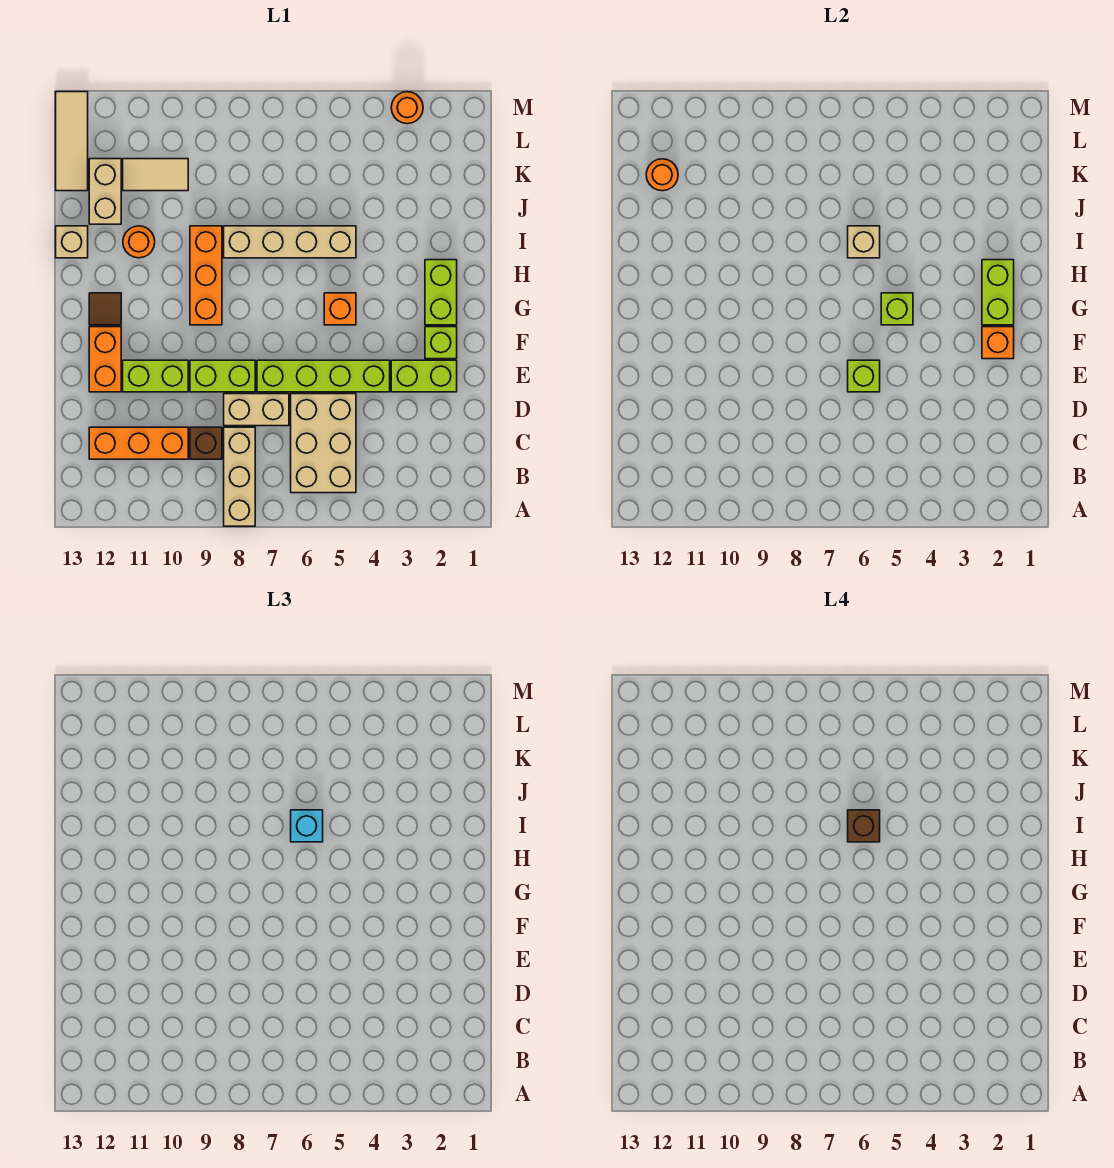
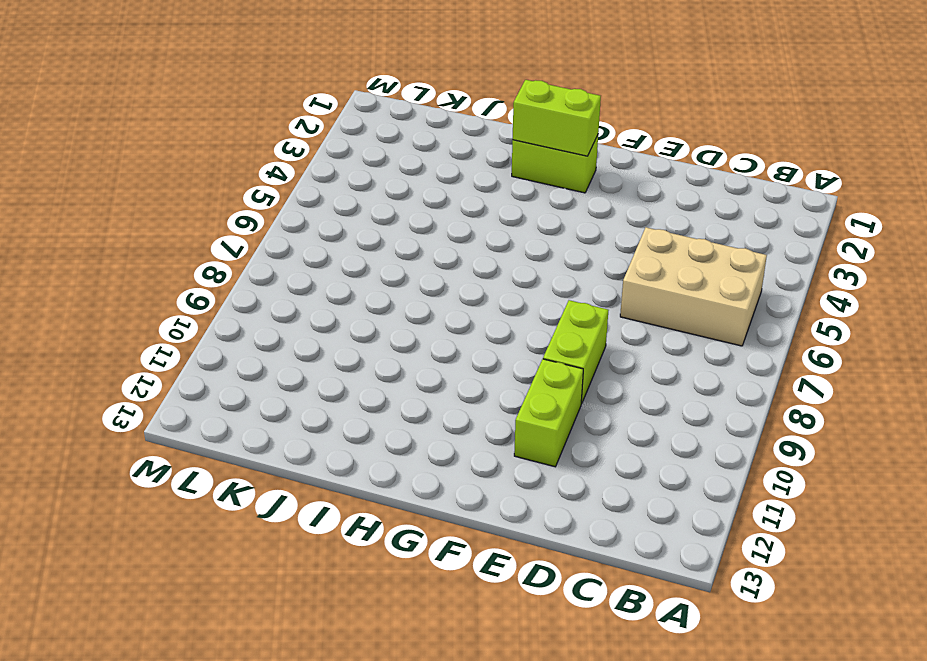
none -> tan brick A8:C8 level 1
none -> brown brick C9 level 1
none -> orange brick C10:C12 level 1
none -> tan brick D7:D8 level 1

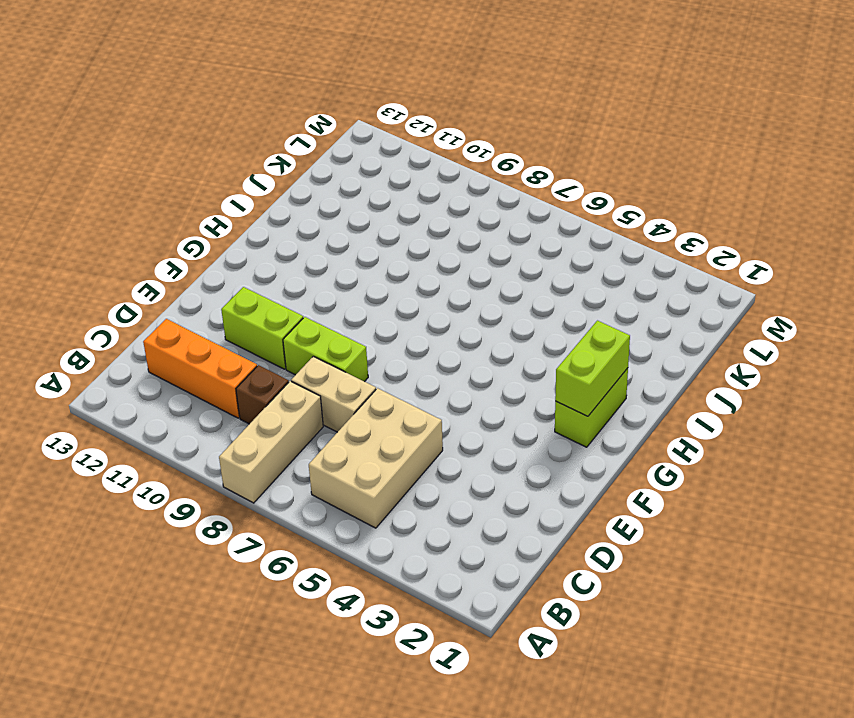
none -> lime brick E2:E3 level 1
none -> lime brick E4:E7 level 1
none -> orange brick E12:F12 level 1
none -> lime brick F2 level 1

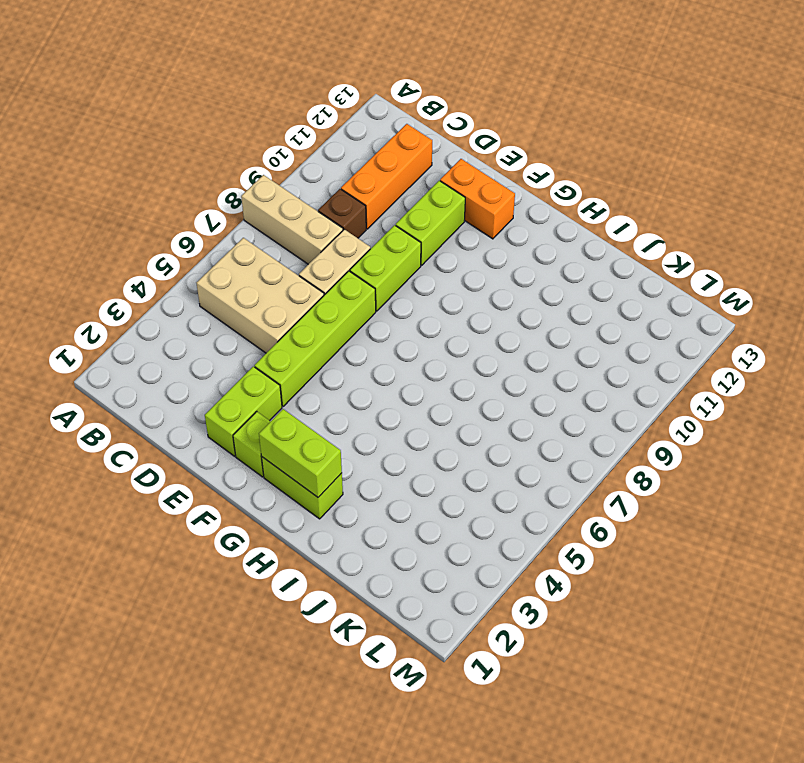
none -> orange brick G5 level 1
none -> orange brick G9:I9 level 1
none -> brown tile G12 level 1
none -> tan brick I5:I8 level 1

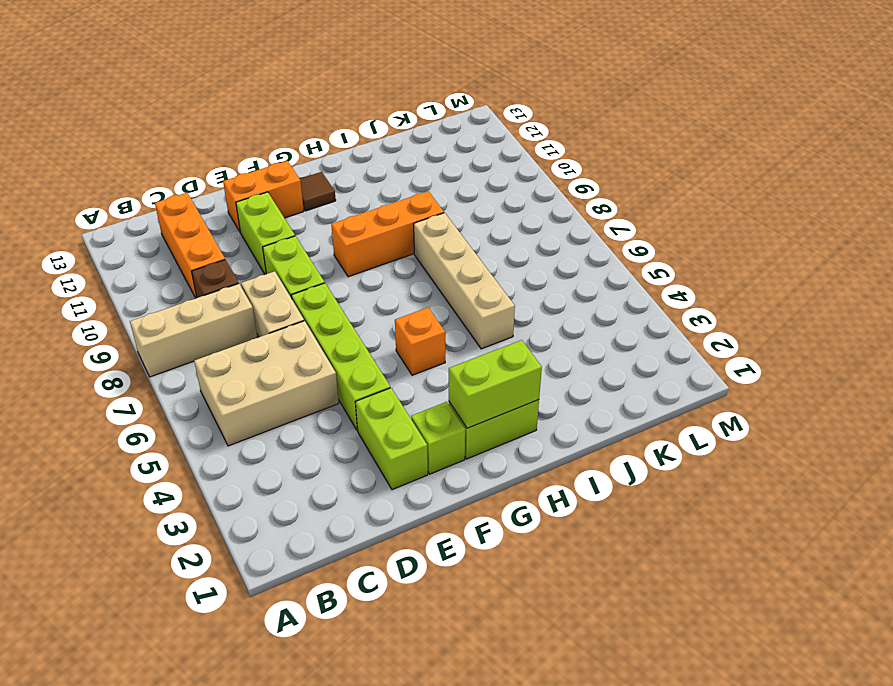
none -> orange round brick I11 level 1
none -> tan brick I13 level 1
none -> tan brick J12:K12 level 1
none -> tan tile K10:K11 level 1

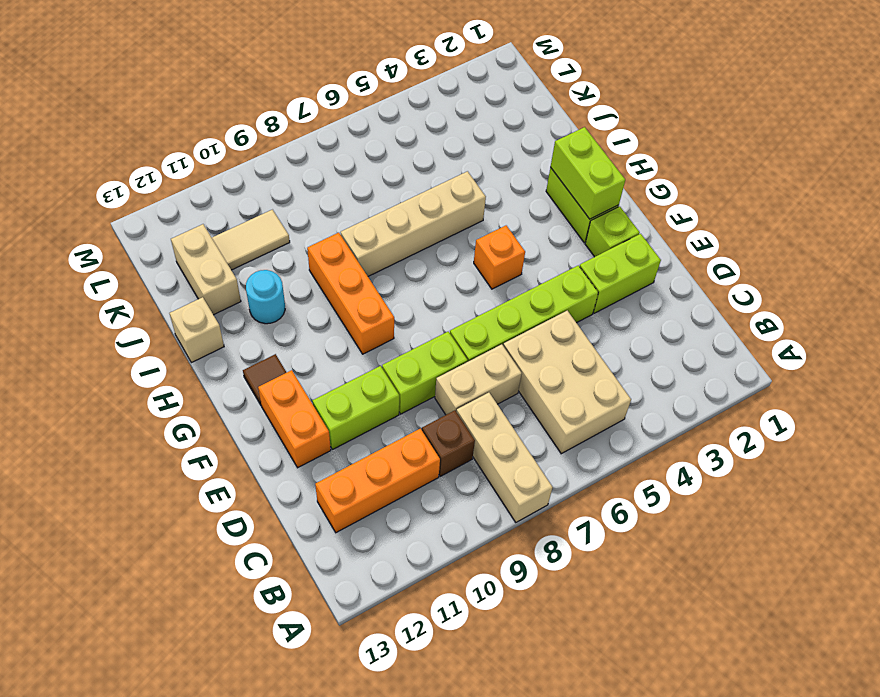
cyan round brick I11 level 1 -> orange round brick I11 level 1
none -> tan tile K13:M13 level 1
none -> orange round brick M3 level 1
none -> lime brick E6 level 2
none -> orange brick F2 level 2

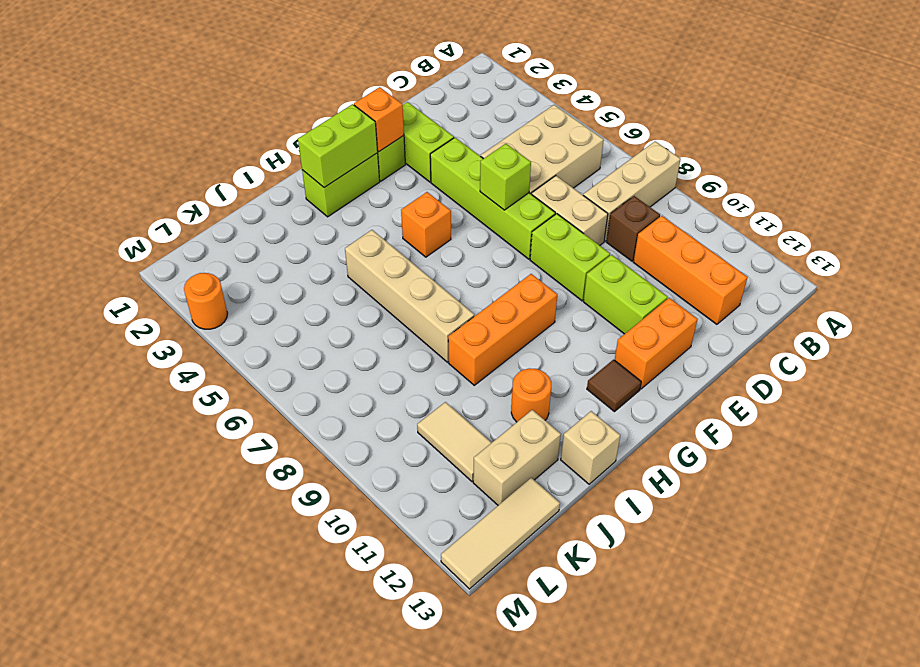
none -> lime brick G5 level 2
none -> tan brick I6 level 2
none -> orange round brick K12 level 2
none -> cyan brick I6 level 3

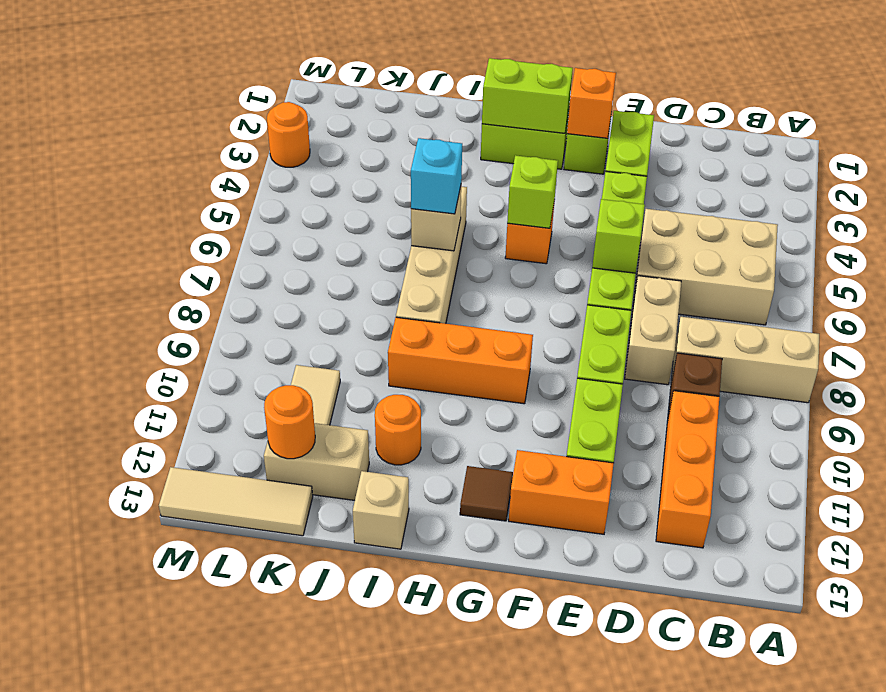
none -> brown brick I6 level 4

